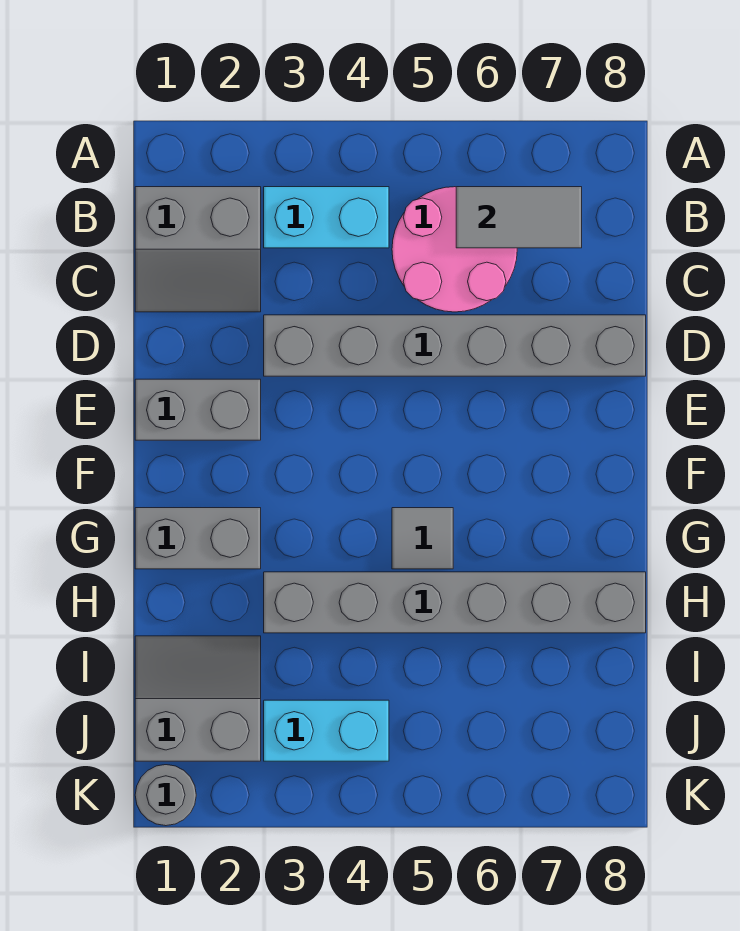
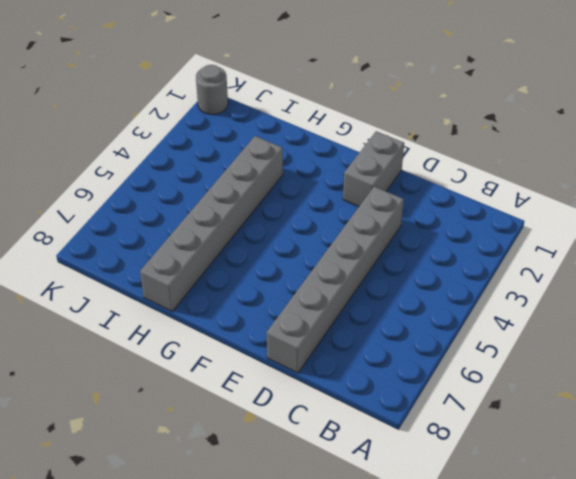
none -> grey slope B1:C2 level 1 top B
none -> cyan brick B3:B4 level 1
none -> pink round brick B5:C6 level 1

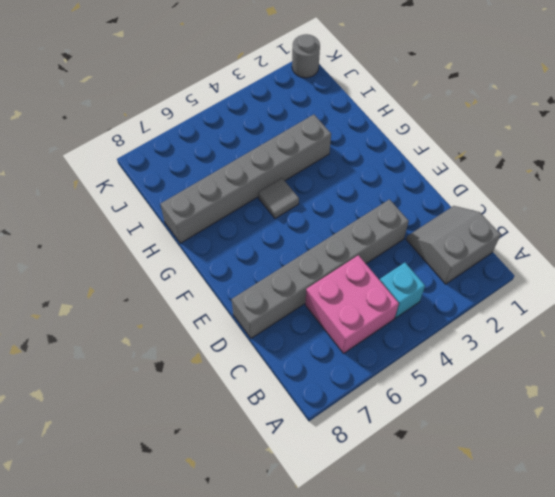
cyan brick B4 level 1 -> cyan brick B3:B4 level 1
pink brick B5:C6 level 1 -> pink round brick B5:C6 level 1
none -> grey brick E1:E2 level 1
none -> grey brick G1:G2 level 1
none -> grey slope I1:J2 level 1 top J

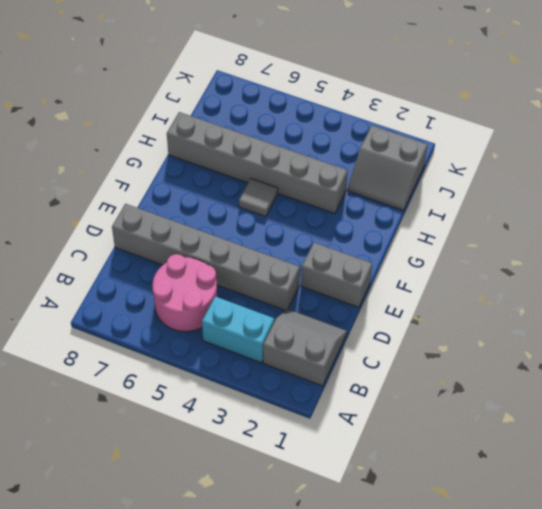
none -> grey brick G1:G2 level 1
none -> cyan brick J3:J4 level 1
none -> grey round brick K1 level 1

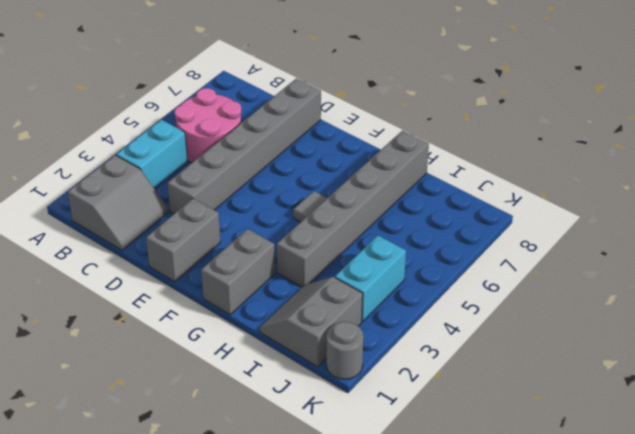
none -> grey tile B6:B7 level 2

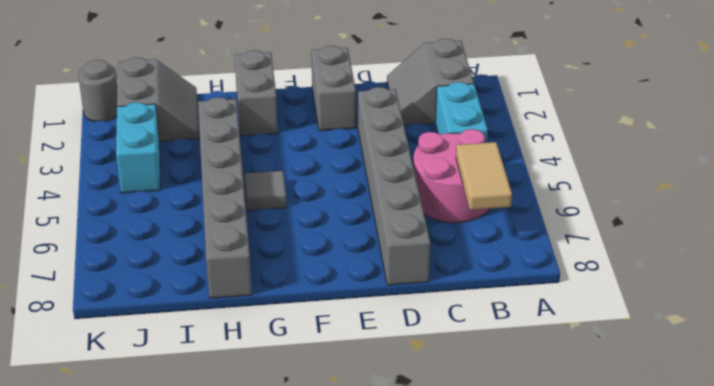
tan tile B6:B7 level 2 -> grey tile B6:B7 level 2

